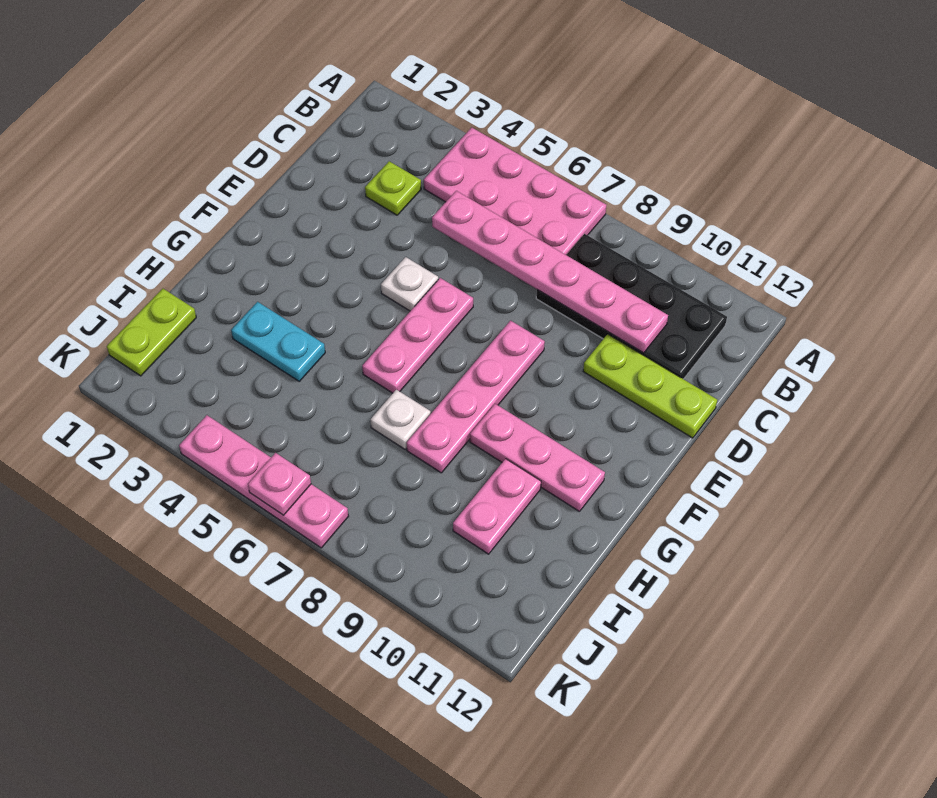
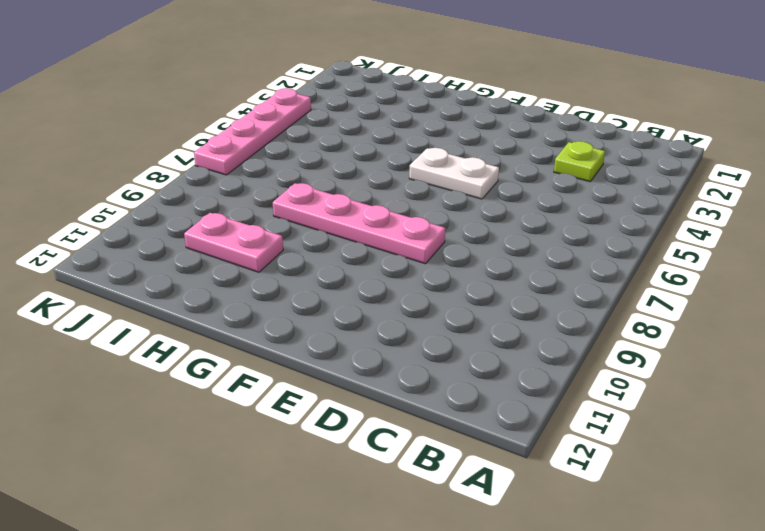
white plate E5:F5 level 1 -> white plate E5 level 1
none -> pink plate A4:B7 level 1
none -> black plate B8:C11 level 1
none -> lime plate D10:D12 level 1

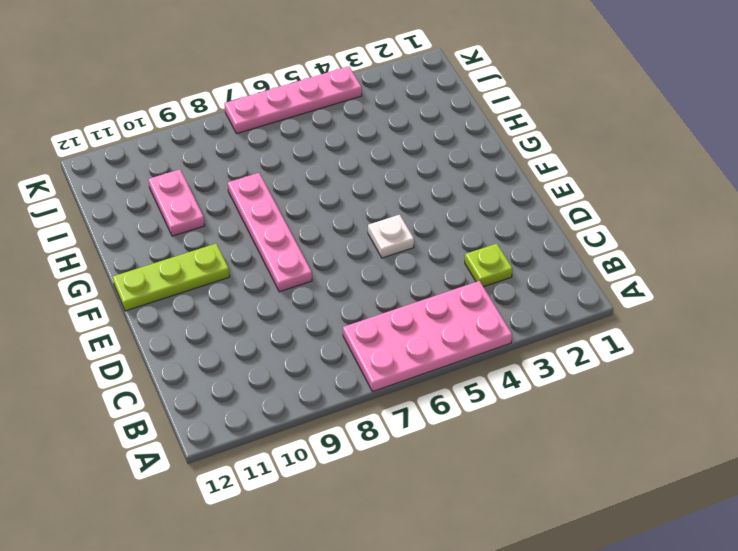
lime plate F10:F12 level 1 -> lime plate D10:D12 level 1
none -> black plate B8:C11 level 1
none -> pink plate E6:G6 level 1
none -> pink plate G9:G11 level 1

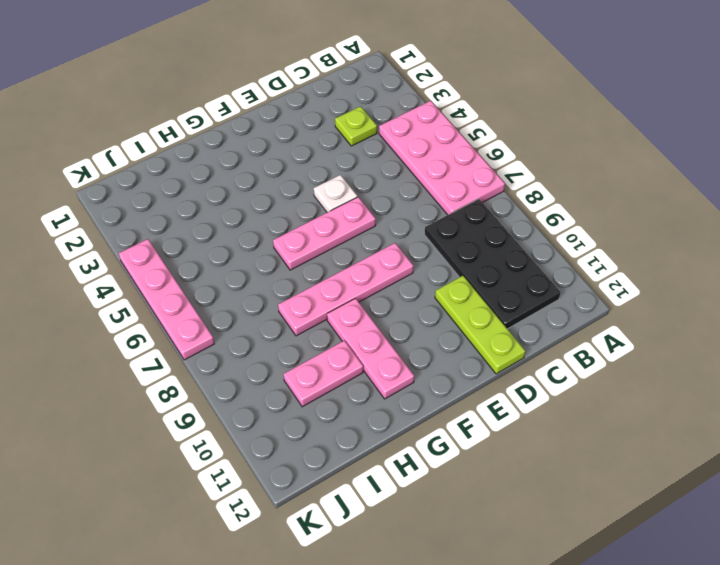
none -> cyan plate H3:H4 level 1
none -> white plate H7 level 1
none -> lime plate I1:J1 level 1

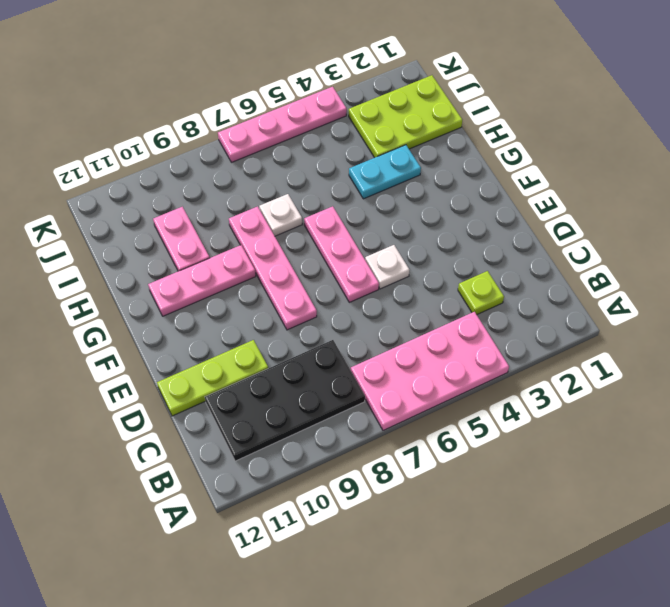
lime plate I1:J3 level 1 -> lime plate I1:J1 level 1
none -> pink plate C5:C10 level 2
none -> pink plate K6 level 2

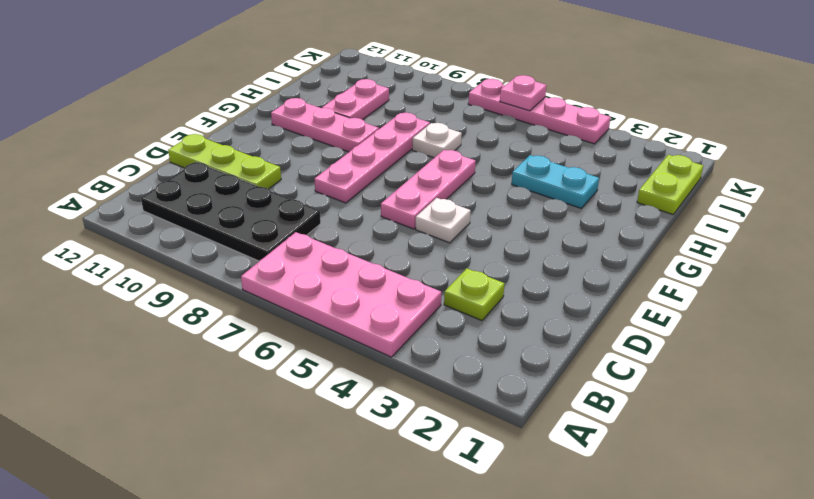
none -> pink plate C5:C10 level 2

